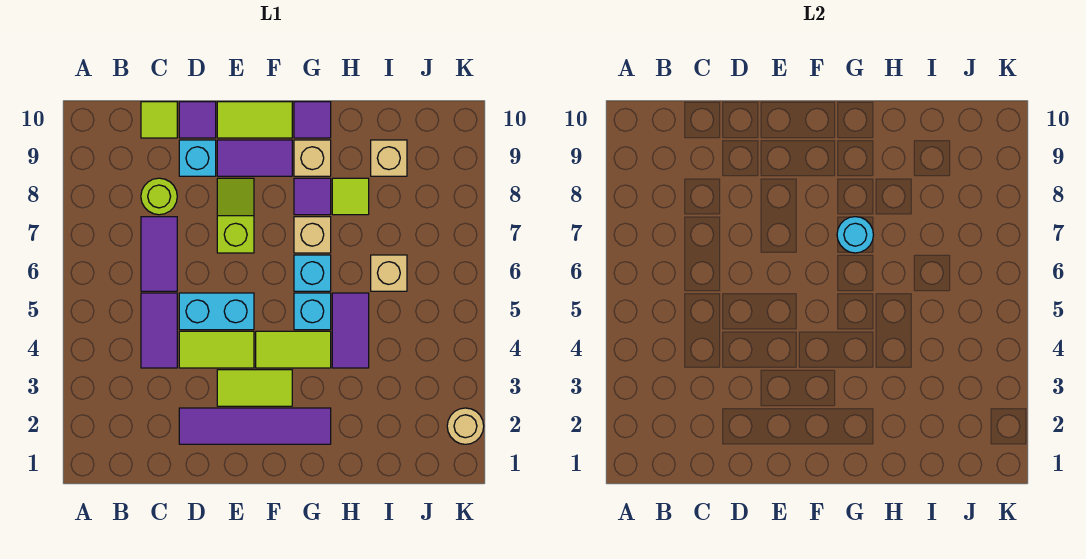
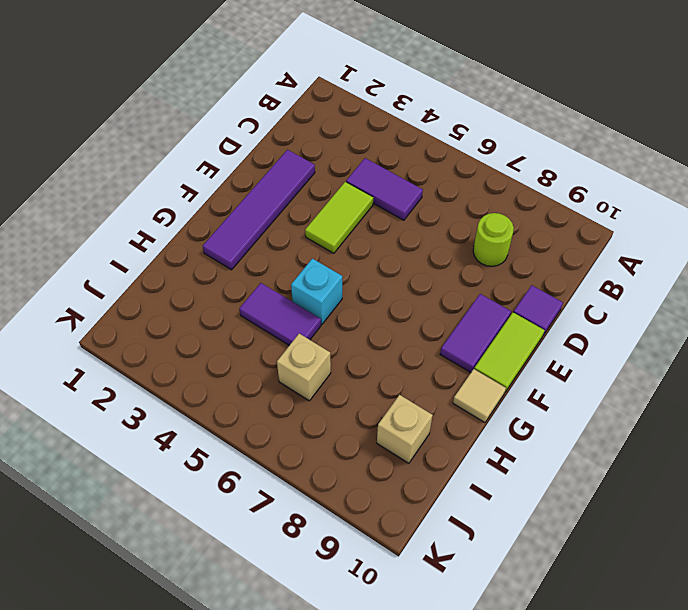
tan tile G10 level 1 -> purple tile G10 level 1
none -> purple tile C6:C7 level 1
none -> lime tile C10 level 1
none -> cyan brick D5:E5 level 1

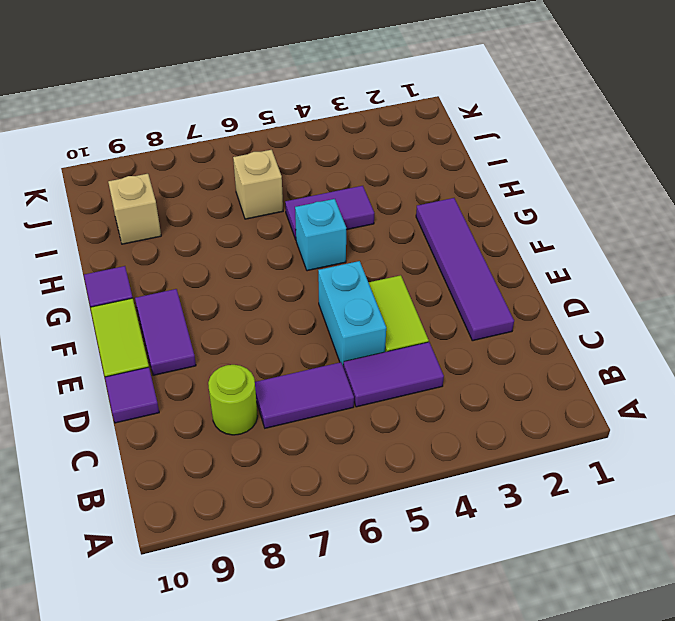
none -> lime tile C10 level 1
none -> cyan brick D9 level 1
none -> lime tile E3:F3 level 1

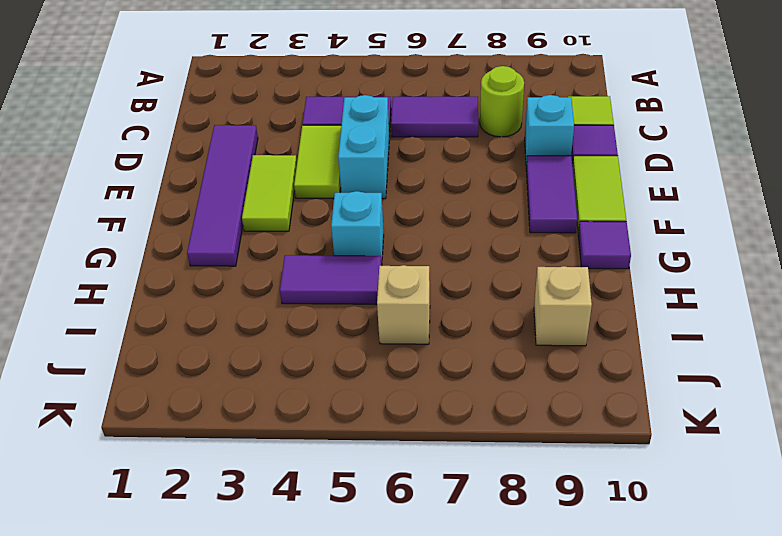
none -> lime slope E7:E8 level 1 top 7
none -> lime tile F4:G4 level 1
none -> cyan brick G6 level 1

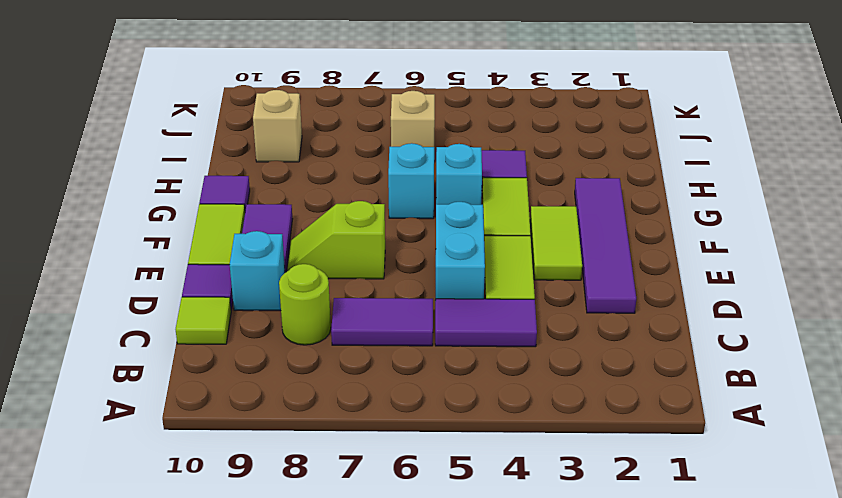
none -> tan brick G7 level 1
none -> purple tile G8 level 1
none -> tan brick G9 level 1

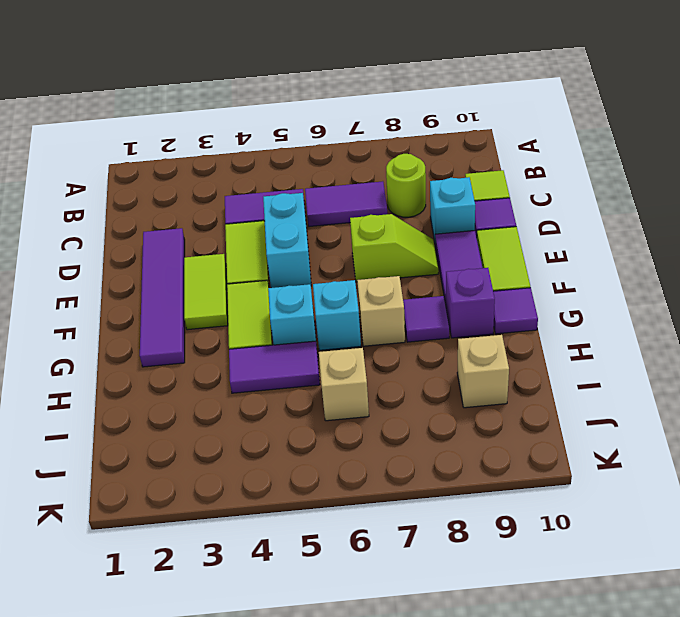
purple brick G9 level 1 -> tan brick G9 level 1
none -> lime tile H8 level 1
none -> tan round brick K2 level 1
none -> cyan round brick G7 level 2

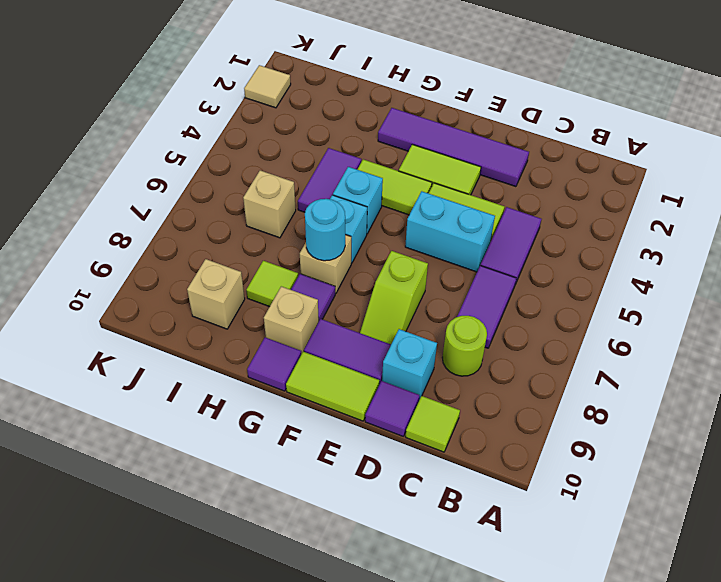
tan tile K2 level 1 -> tan round brick K2 level 1

